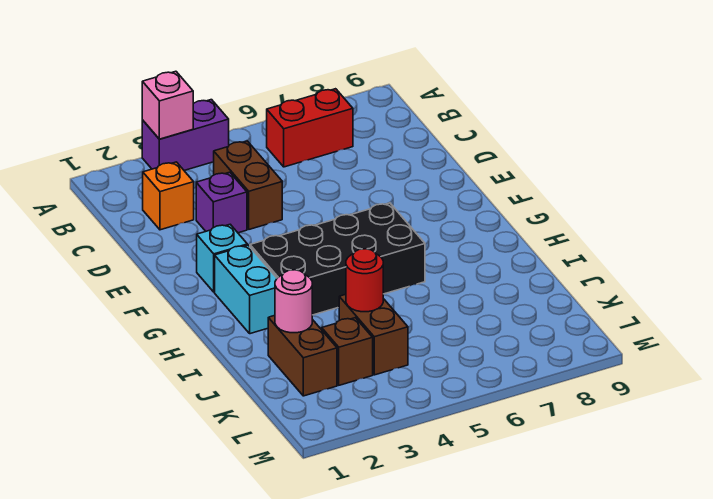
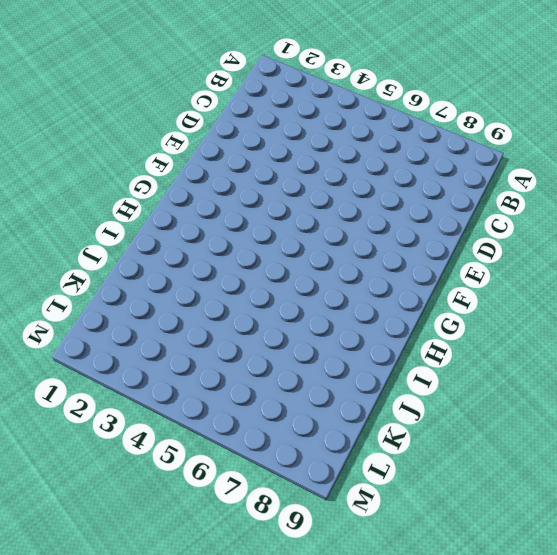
none -> purple brick A3:A4 level 1
none -> red brick B6:B7 level 1
none -> orange brick C2 level 1

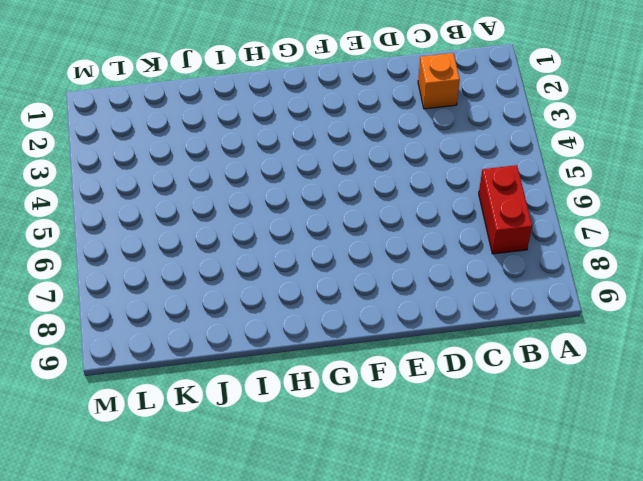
none -> purple brick A3:A4 level 1
none -> brown brick C4:D4 level 1
none -> purple brick D3 level 1

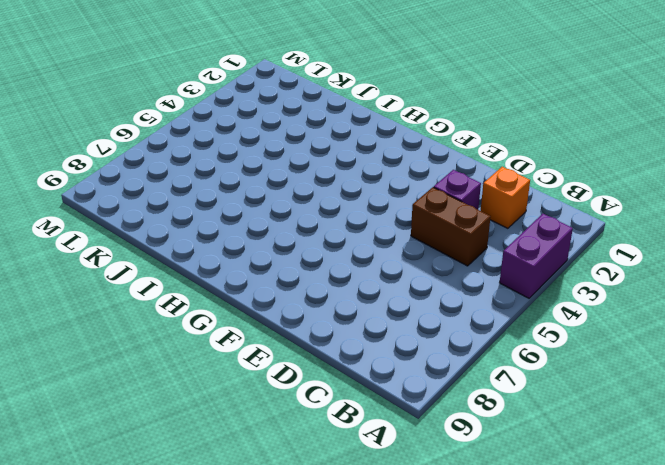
none -> red brick B6:B7 level 1
none -> cyan brick F2 level 1
none -> cyan brick G2:H2 level 1

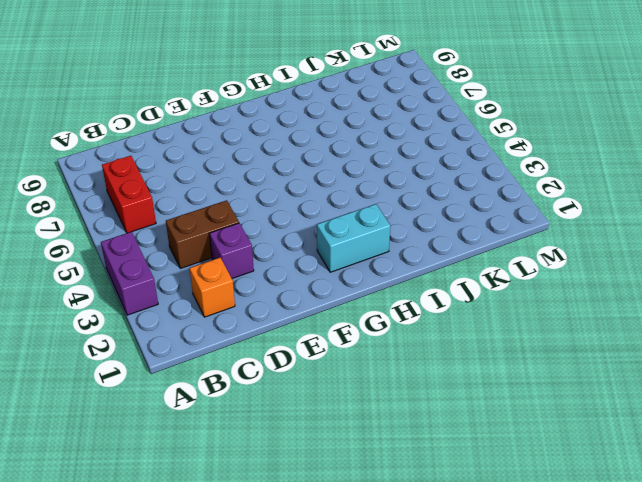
none -> cyan brick F2 level 1
none -> black brick G3:H6 level 1
none -> brown brick J2:K2 level 1

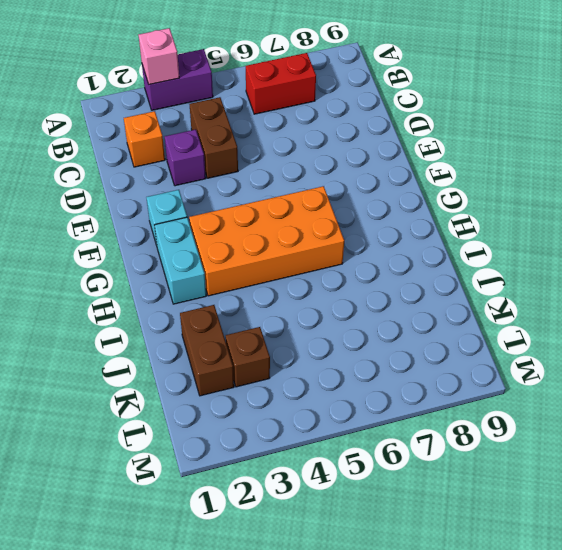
orange brick G3:H6 level 1 -> black brick G3:H6 level 1
none -> brown brick J4:K4 level 1
none -> pink round brick J2 level 2
none -> red round brick J4 level 2

